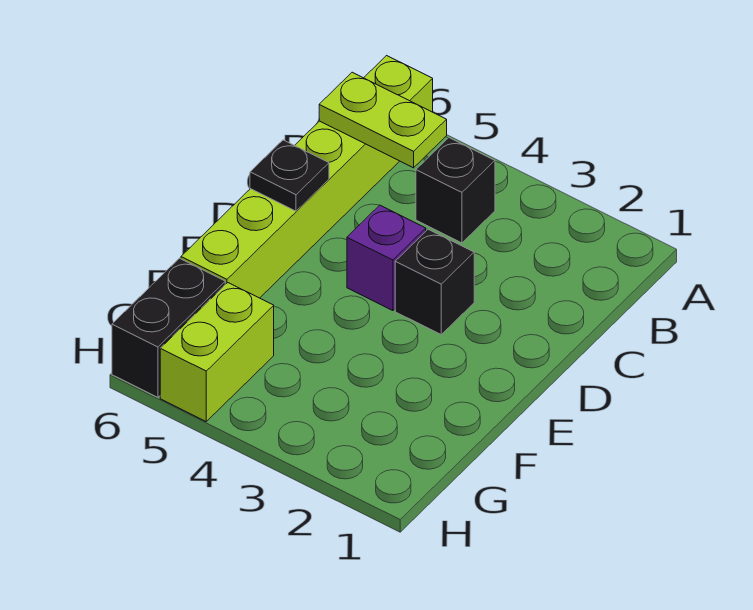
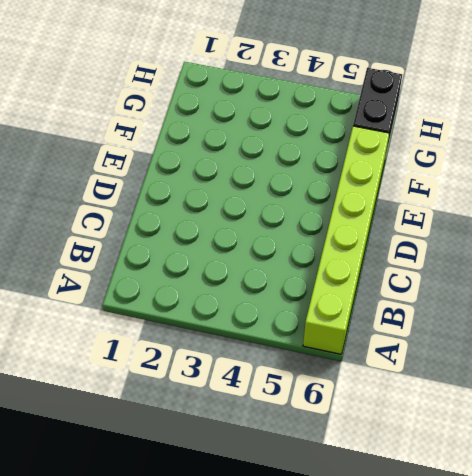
none -> black brick B4 level 1
none -> black brick D3 level 1

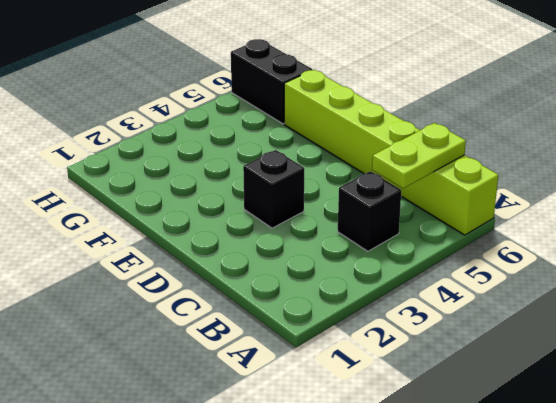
none -> purple brick D4 level 1
none -> lime brick G5:H5 level 1

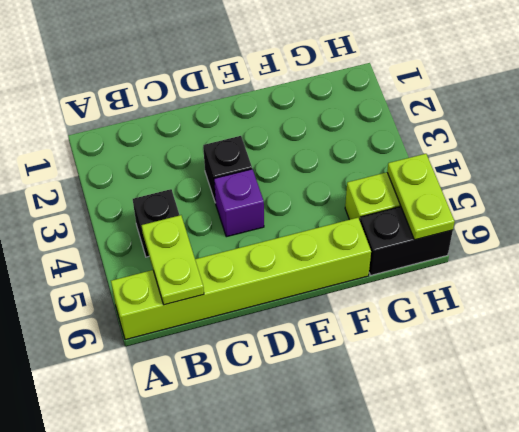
lime plate H5:H6 level 2 -> none
none -> black plate D6 level 2

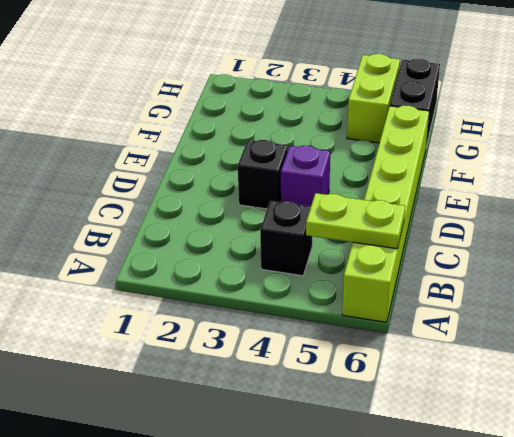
none -> black plate D6 level 2

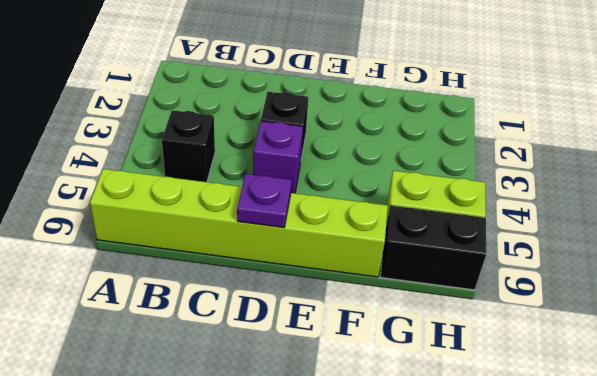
purple plate D6 level 2 -> black plate D6 level 2
none -> lime plate B5:B6 level 2

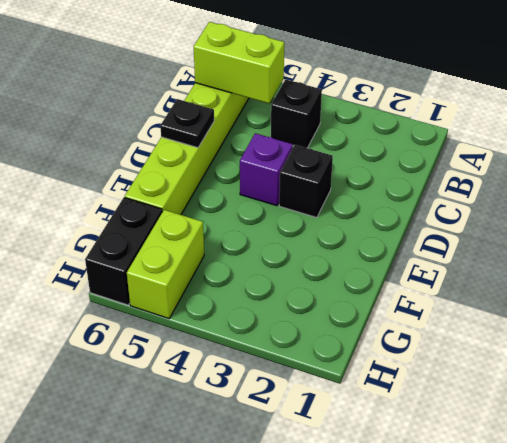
lime brick B5:B6 level 2 -> lime plate B5:B6 level 2

